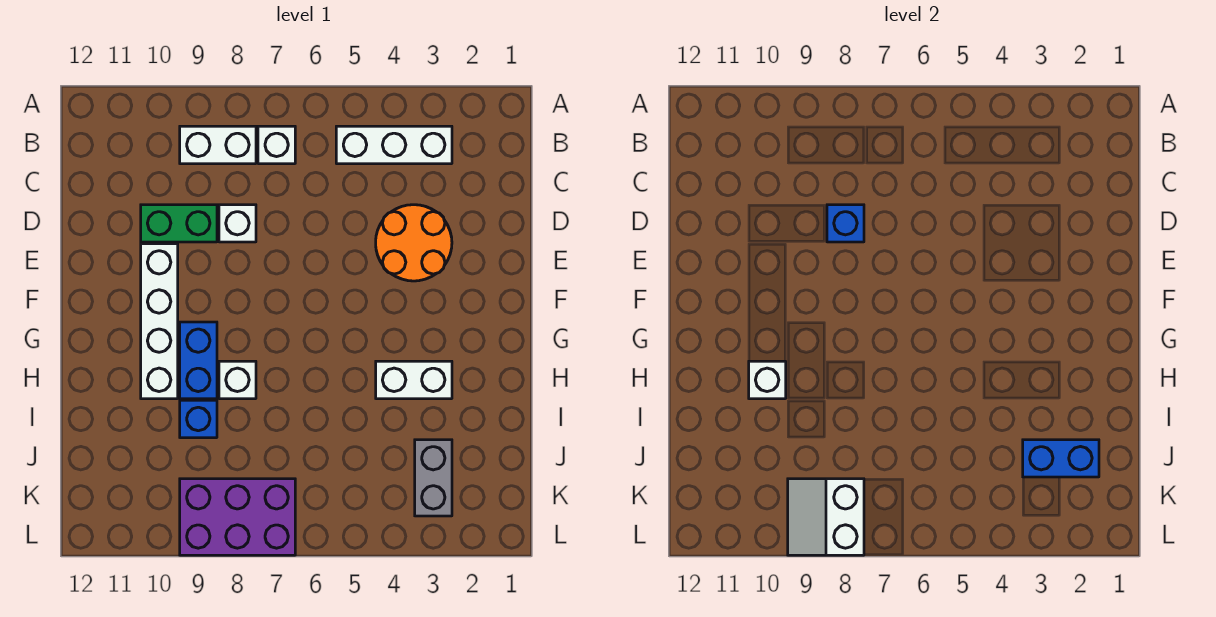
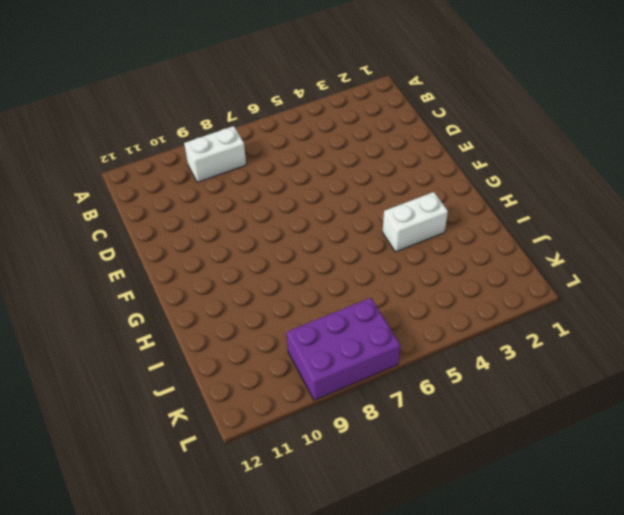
none -> white brick B3:B5 level 1
none -> white brick B7 level 1
none -> orange round brick D3:E4 level 1

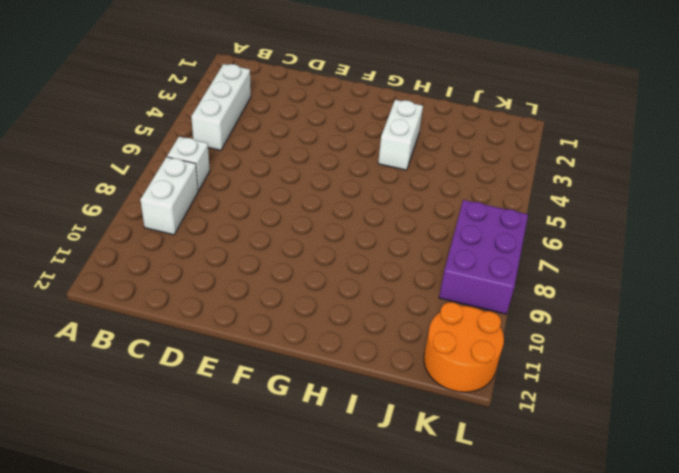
orange round brick K11:L12 level 1 -> orange round brick D3:E4 level 1
none -> white brick D8 level 1
none -> green brick D9:D10 level 1
none -> white brick E10:H10 level 1

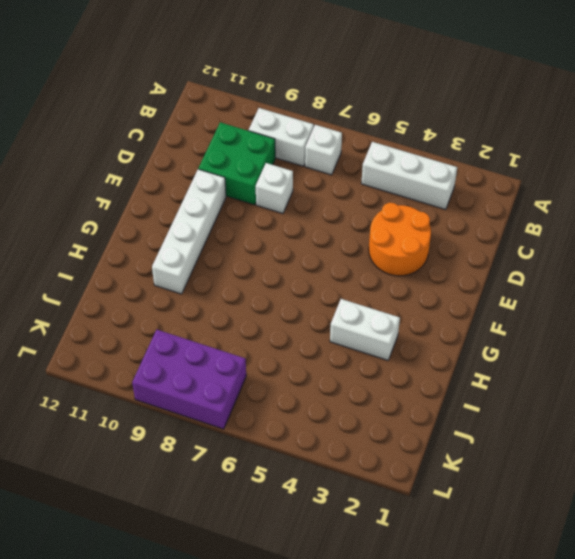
green brick C9:D10 level 1 -> green brick D9:D10 level 1
none -> blue brick G9:H9 level 1
none -> white brick H8 level 1
none -> blue brick I9 level 1

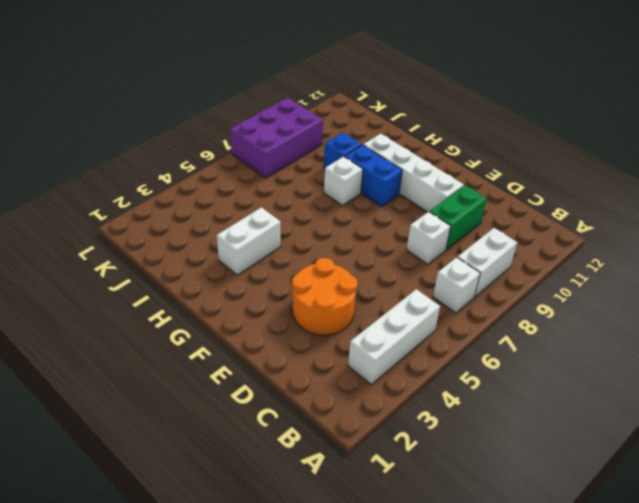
none -> grey brick J3:K3 level 1
none -> blue brick D8 level 2
none -> white brick H10 level 2

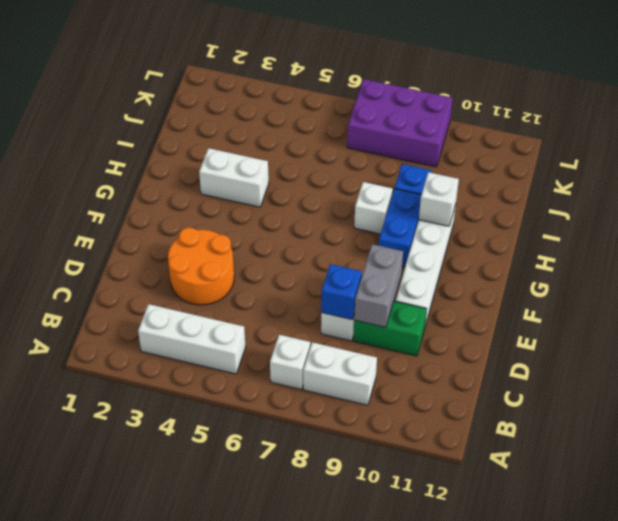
grey brick D9:E9 level 2 -> grey brick J3:K3 level 1
none -> blue brick J2:J3 level 2
none -> white slope K8:L9 level 2 top 8

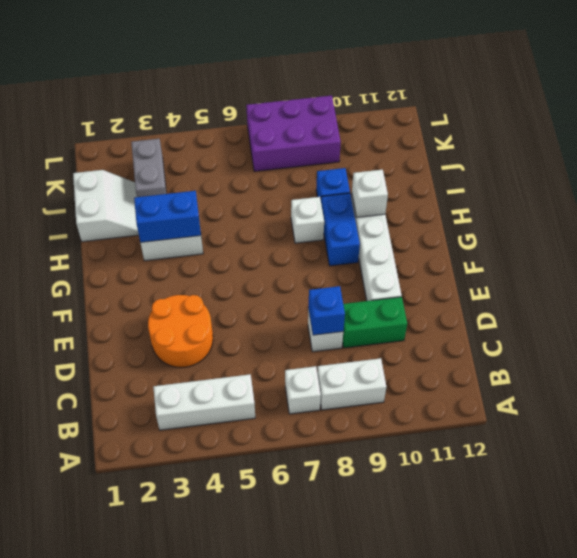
blue brick H3:H4 level 2 -> blue brick J2:J3 level 2
white slope I1:J2 level 1 top 1 -> white slope K8:L9 level 2 top 8

